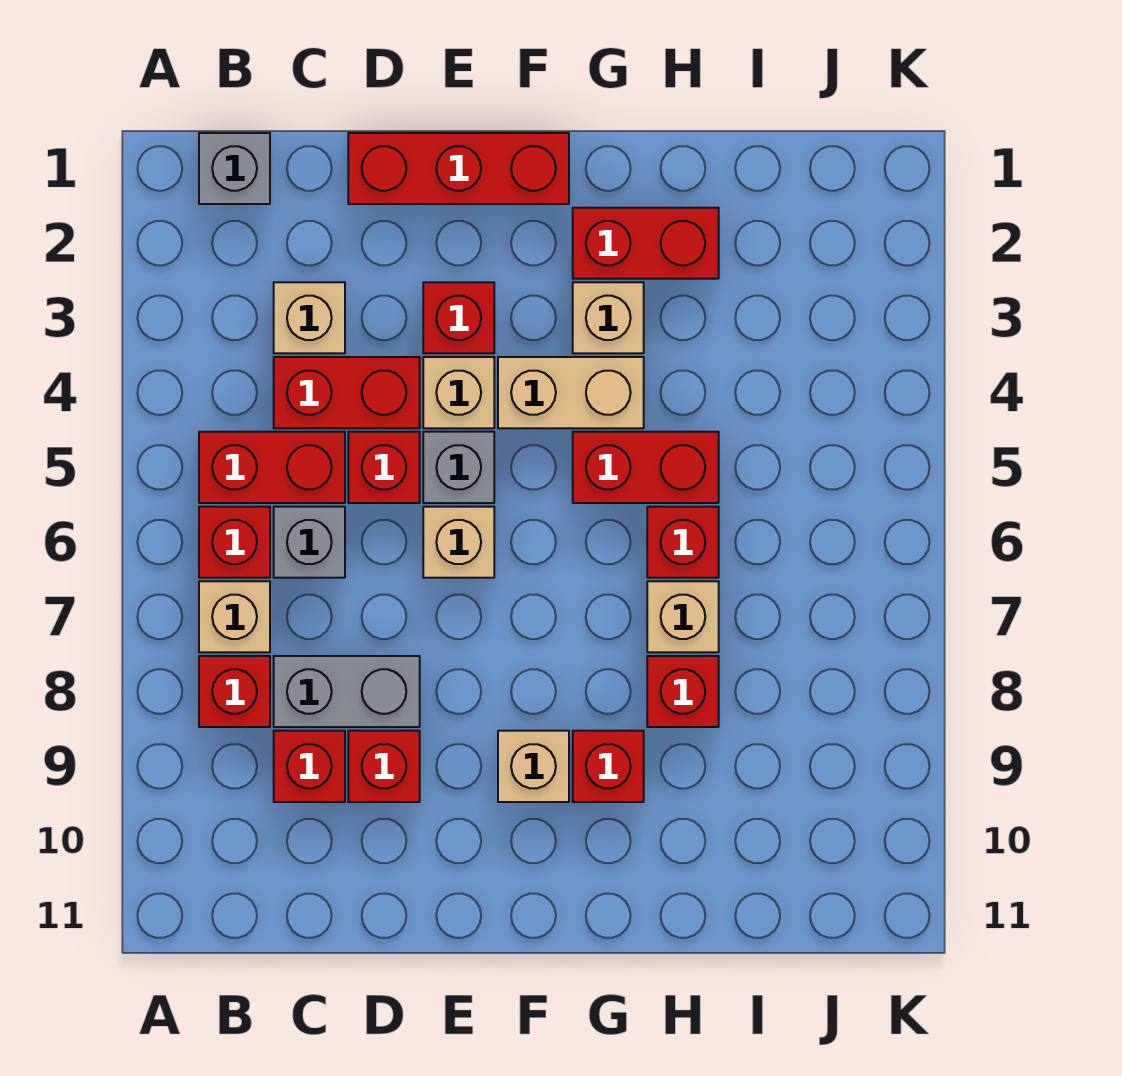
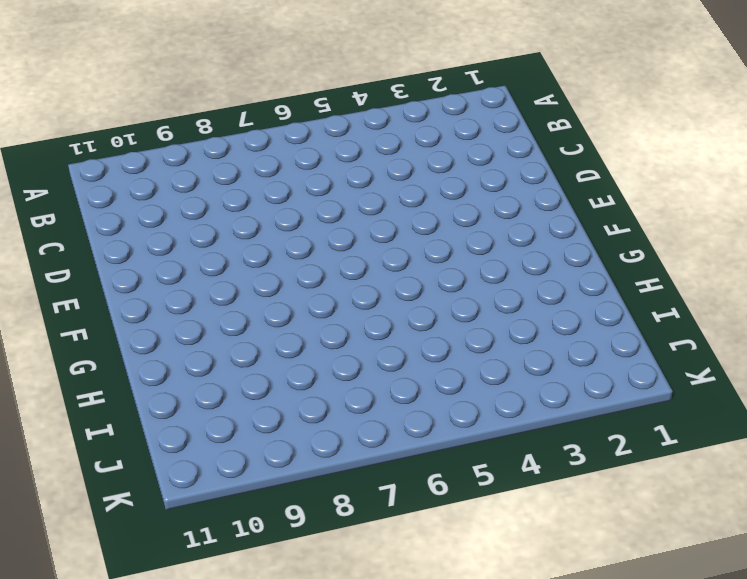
none -> grey brick B1 level 1
none -> red brick B5:C5 level 1
none -> red brick B6 level 1

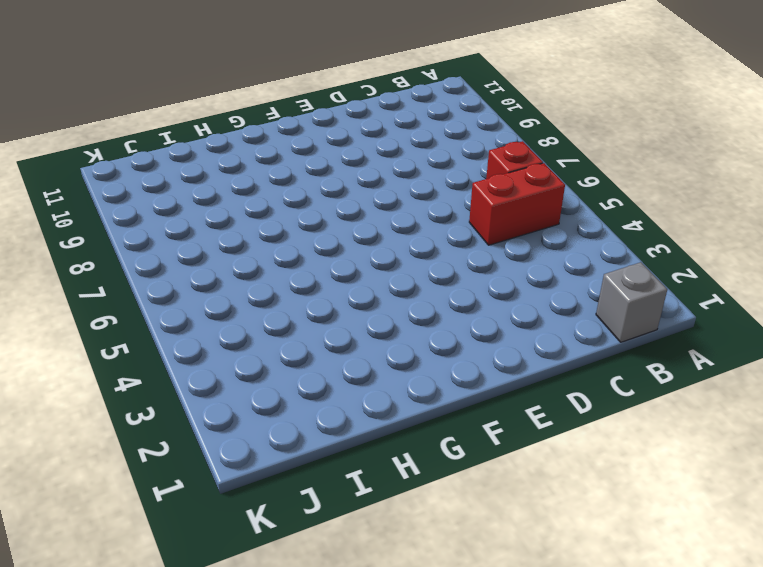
none -> tan brick B7 level 1
none -> red brick B8 level 1
none -> tan brick C3 level 1

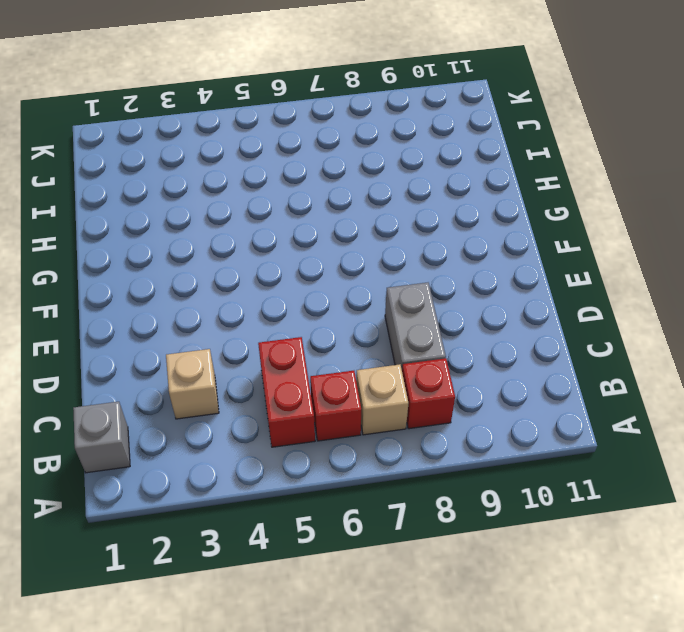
none -> red brick C4:D4 level 1
none -> grey brick C6 level 1
none -> red brick C9 level 1

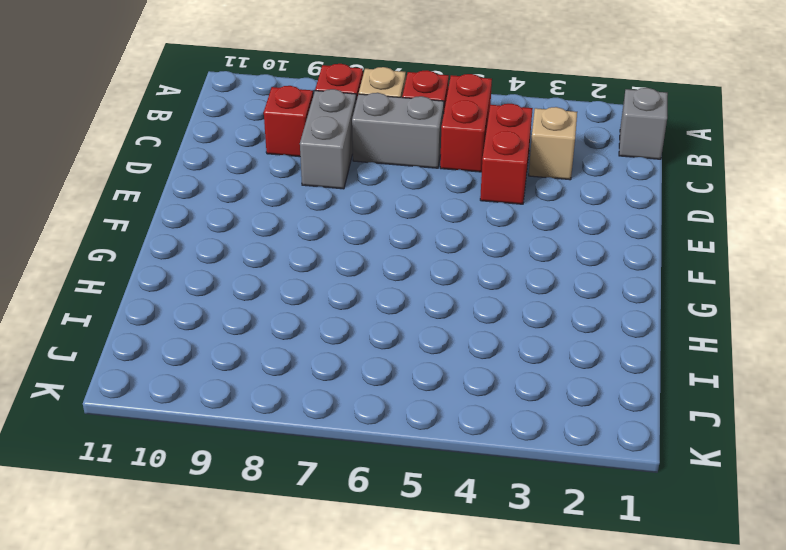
grey brick C6:C7 level 1 -> grey brick C6 level 1
none -> red brick D1:F1 level 1
none -> red brick D5 level 1
none -> red brick D9 level 1

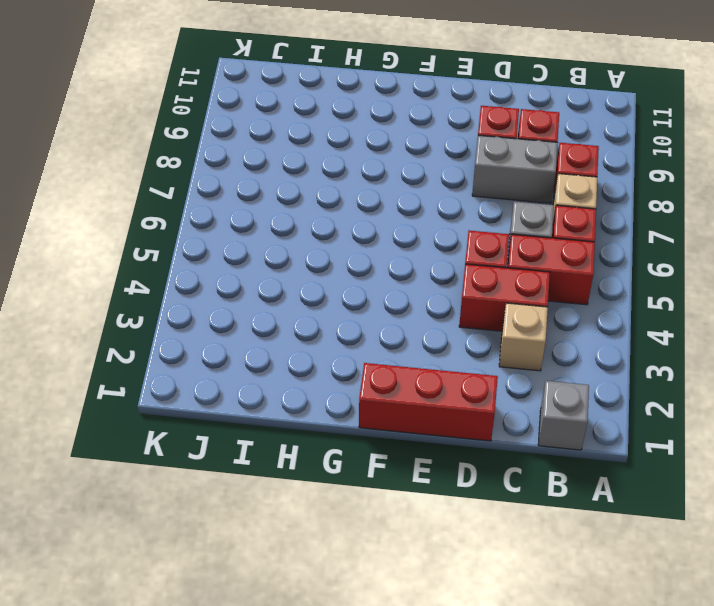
none -> red brick E3 level 1
none -> tan brick E4 level 1
none -> grey brick E5 level 1

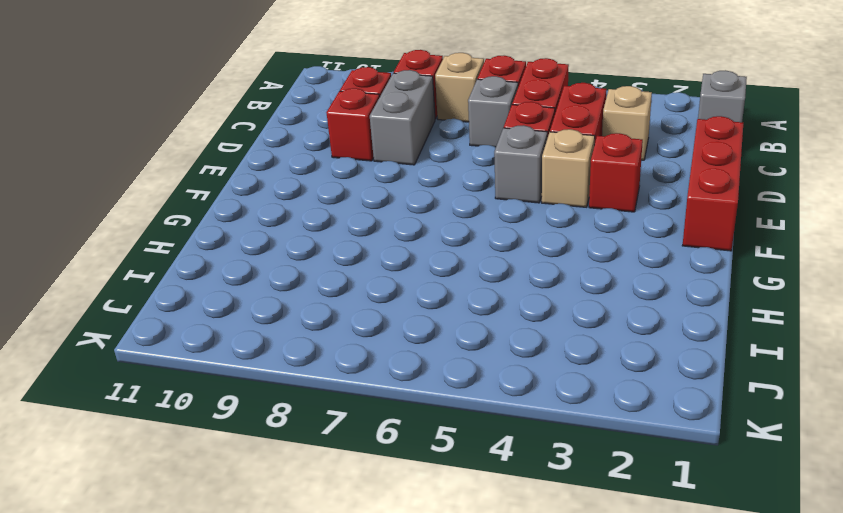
none -> tan brick E6 level 1
none -> tan brick F4:G4 level 1
none -> tan brick F9 level 1

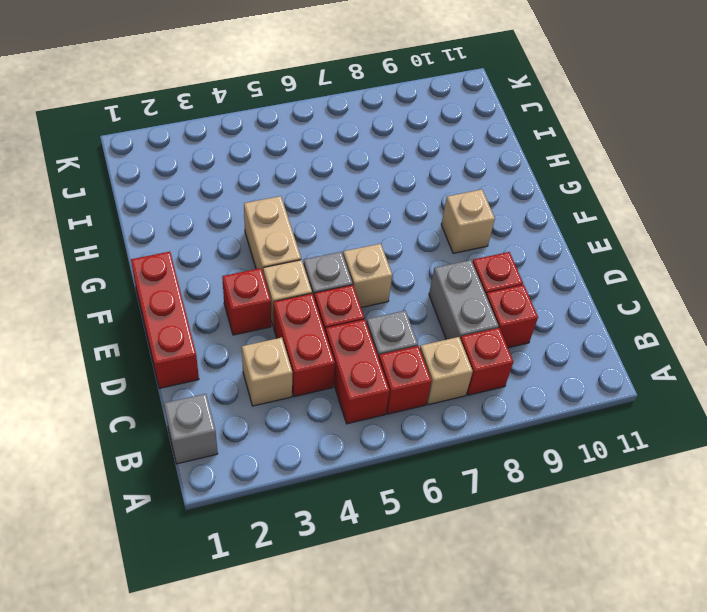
none -> red brick G2:H2 level 1
none -> tan brick G3 level 1
none -> red brick G5:H5 level 1

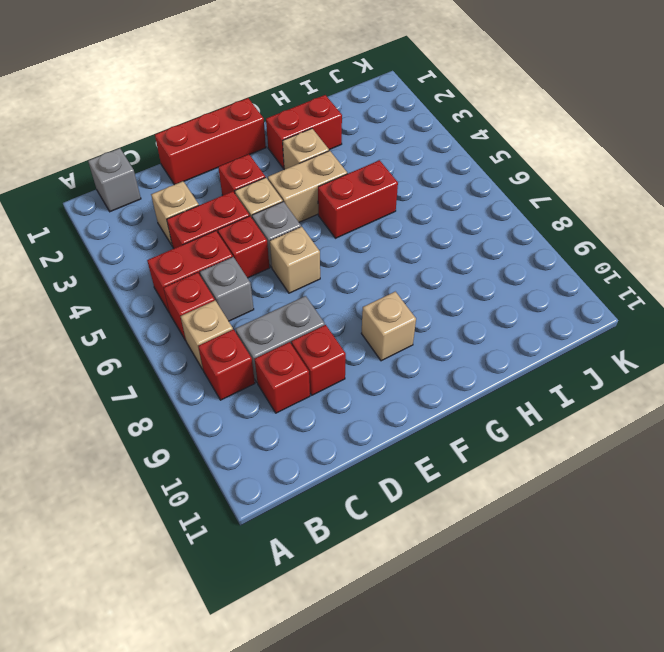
none -> red brick G9 level 1
none -> red brick H6 level 1
none -> tan brick H7 level 1

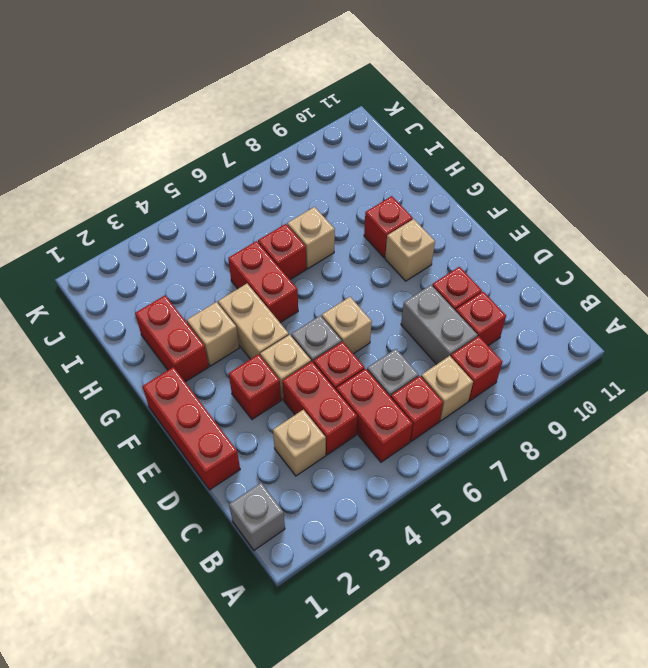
none -> red brick H8 level 1

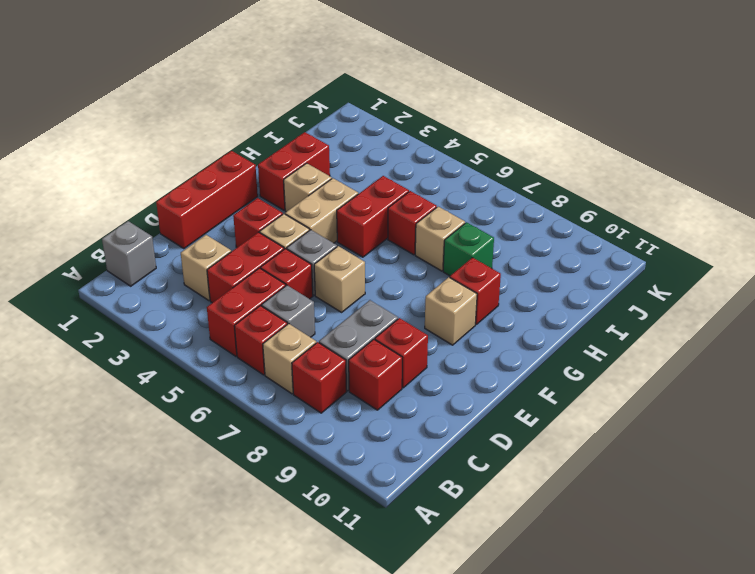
green brick H8 level 1 -> red brick H8 level 1

